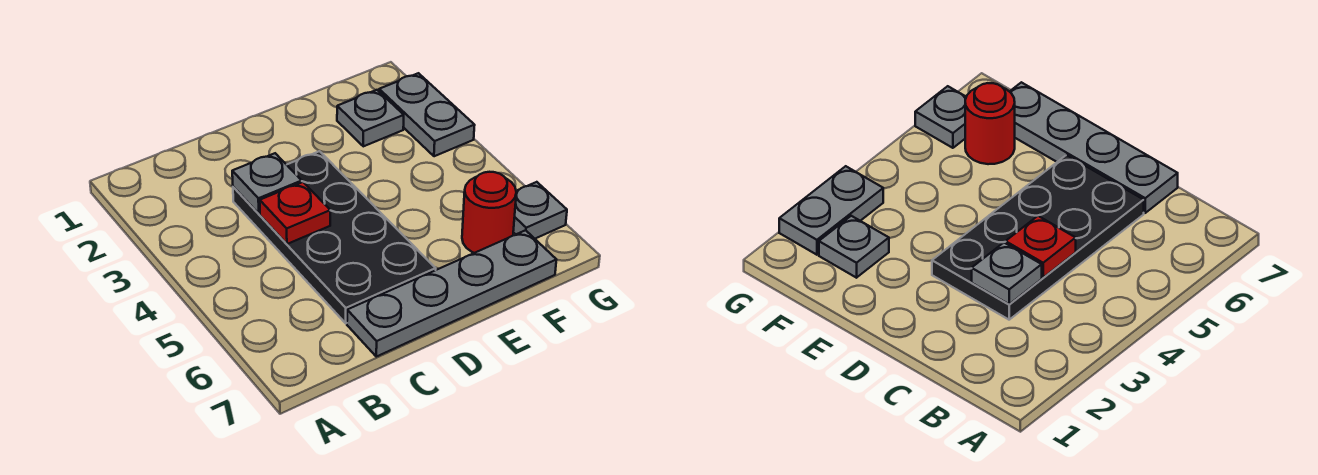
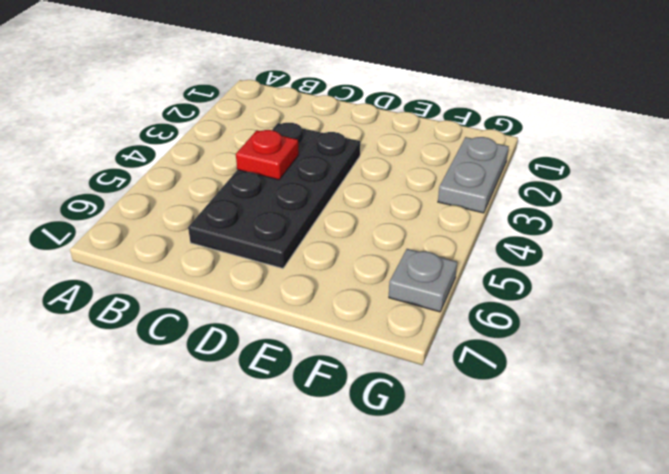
none -> grey plate C7:F7 level 1
none -> grey plate F2 level 1

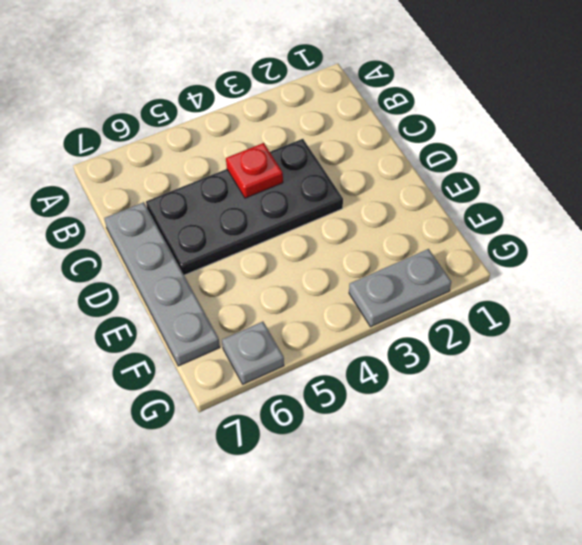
none -> grey plate F2 level 1
none -> red round brick F6 level 1

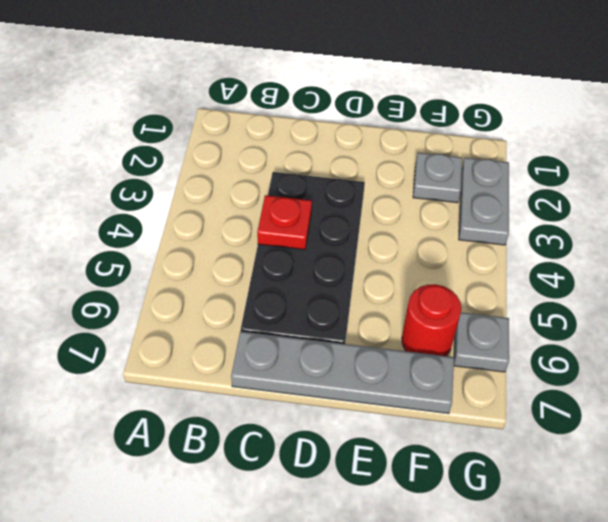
none -> grey plate C3 level 2

